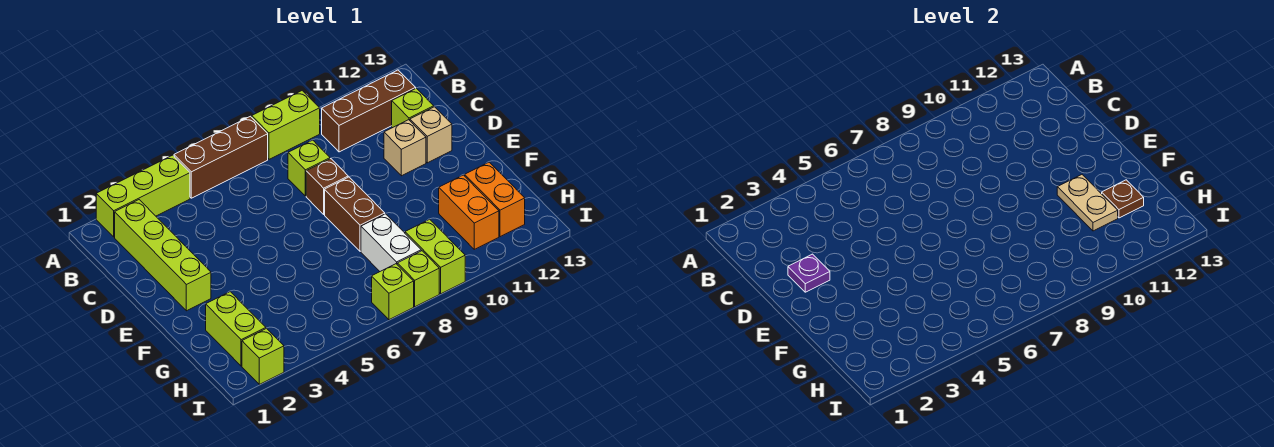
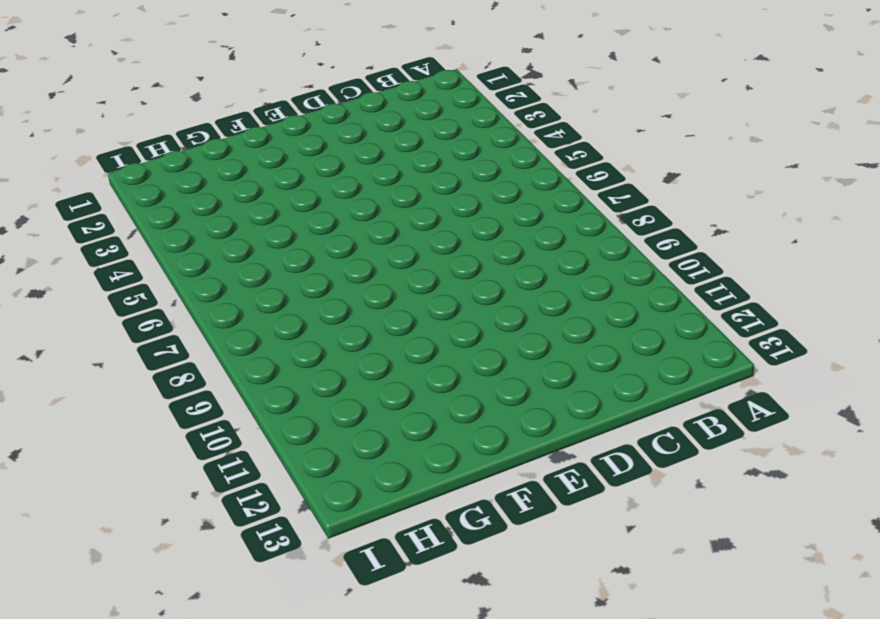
none -> lime brick A2:A4 level 1
none -> brown brick A5:A7 level 1
none -> lime brick A8:A9 level 1

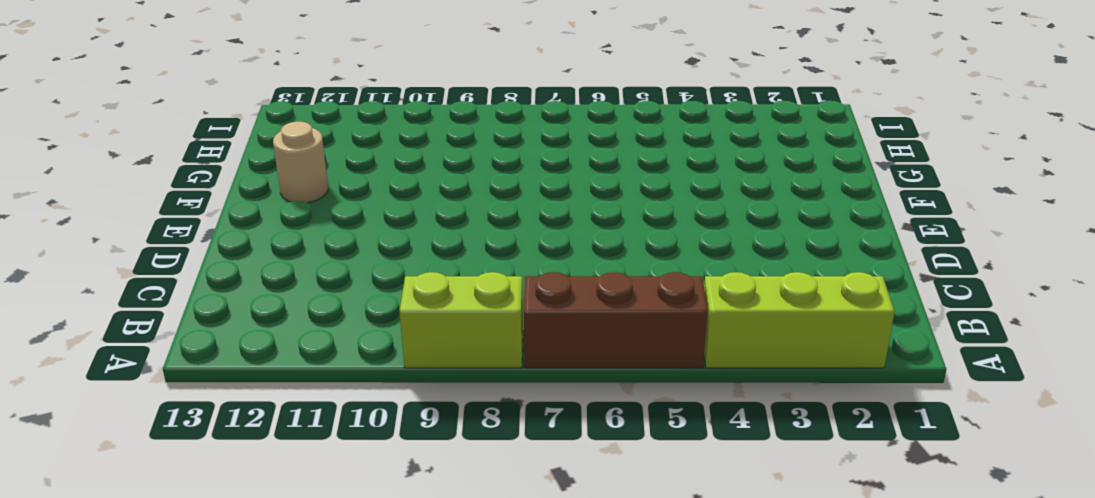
tan round brick F12 level 1 -> none
none -> lime brick B2:E2 level 1
none -> brown brick B10:B12 level 1
none -> lime brick C8 level 1

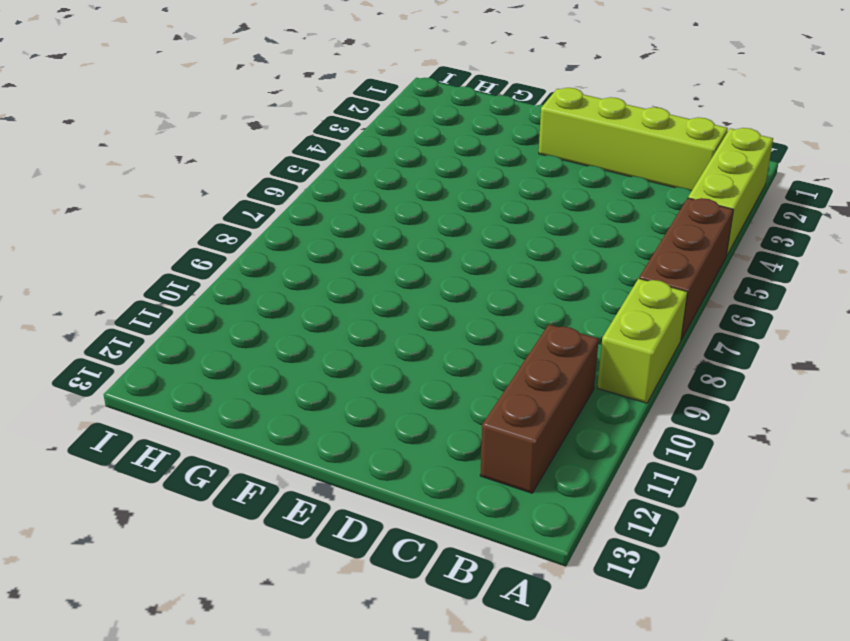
none -> lime brick C8 level 1
none -> lime brick C12 level 1
none -> brown brick D8 level 1

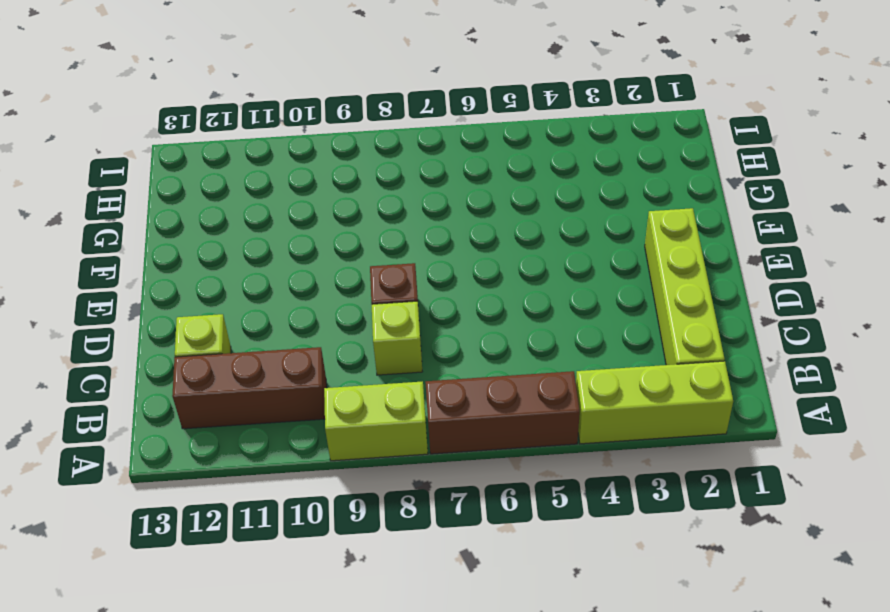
none -> tan brick D11 level 1
none -> tan brick D12 level 1
none -> brown brick E8:F8 level 1

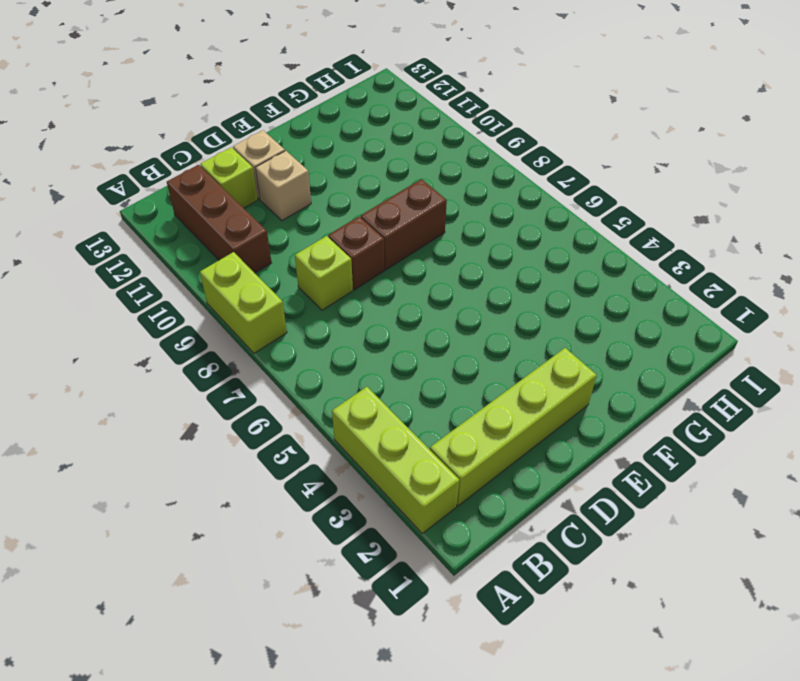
none -> brown brick A5:A7 level 1
none -> lime brick G2:H2 level 1
none -> white brick G8:H8 level 1

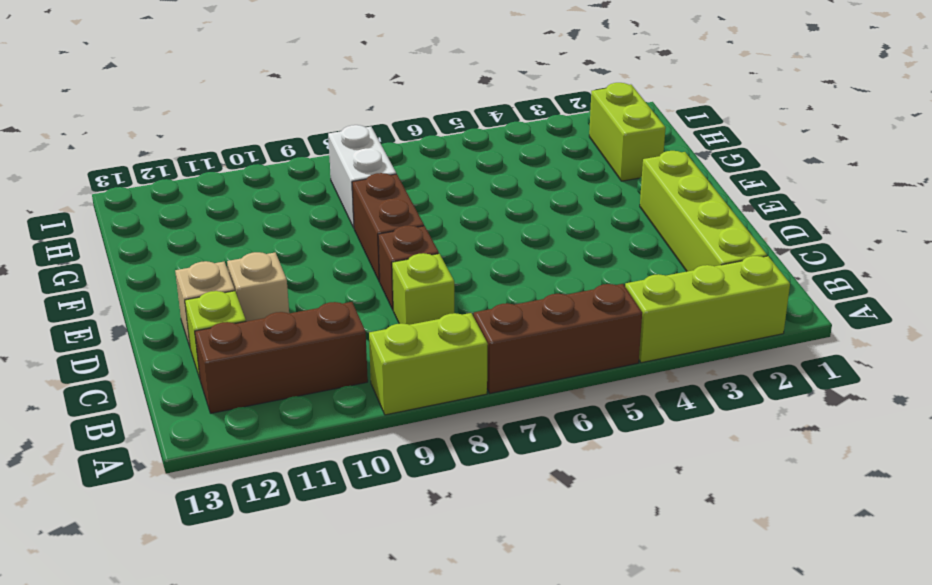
none -> orange brick G11:H11 level 1
none -> orange brick G12:H12 level 1
none -> lime brick H9:I9 level 1

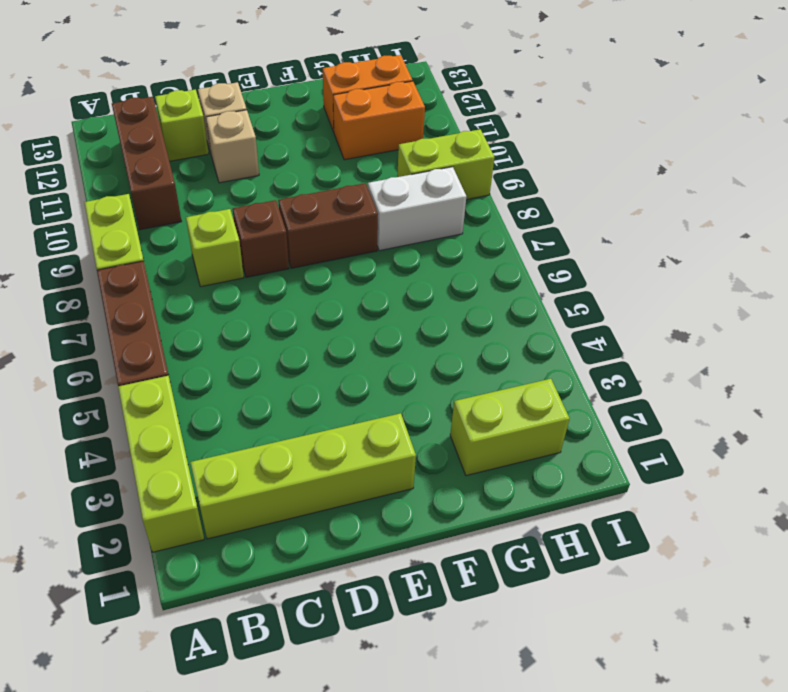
none -> lime brick I2 level 1
none -> lime brick I7 level 1
none -> lime brick I8 level 1

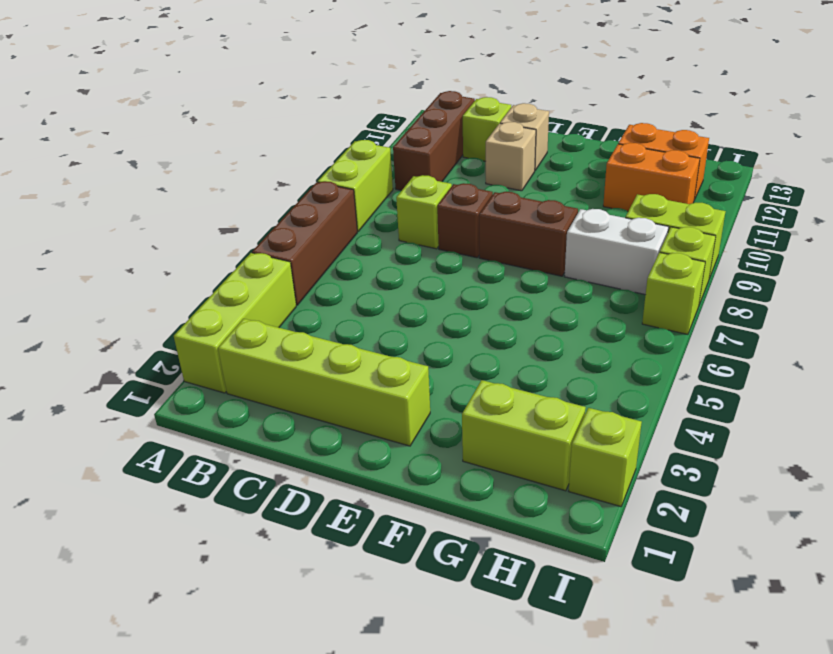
none -> purple plate D2 level 2
none -> tan plate F11:G11 level 2
none -> brown plate G12 level 2

